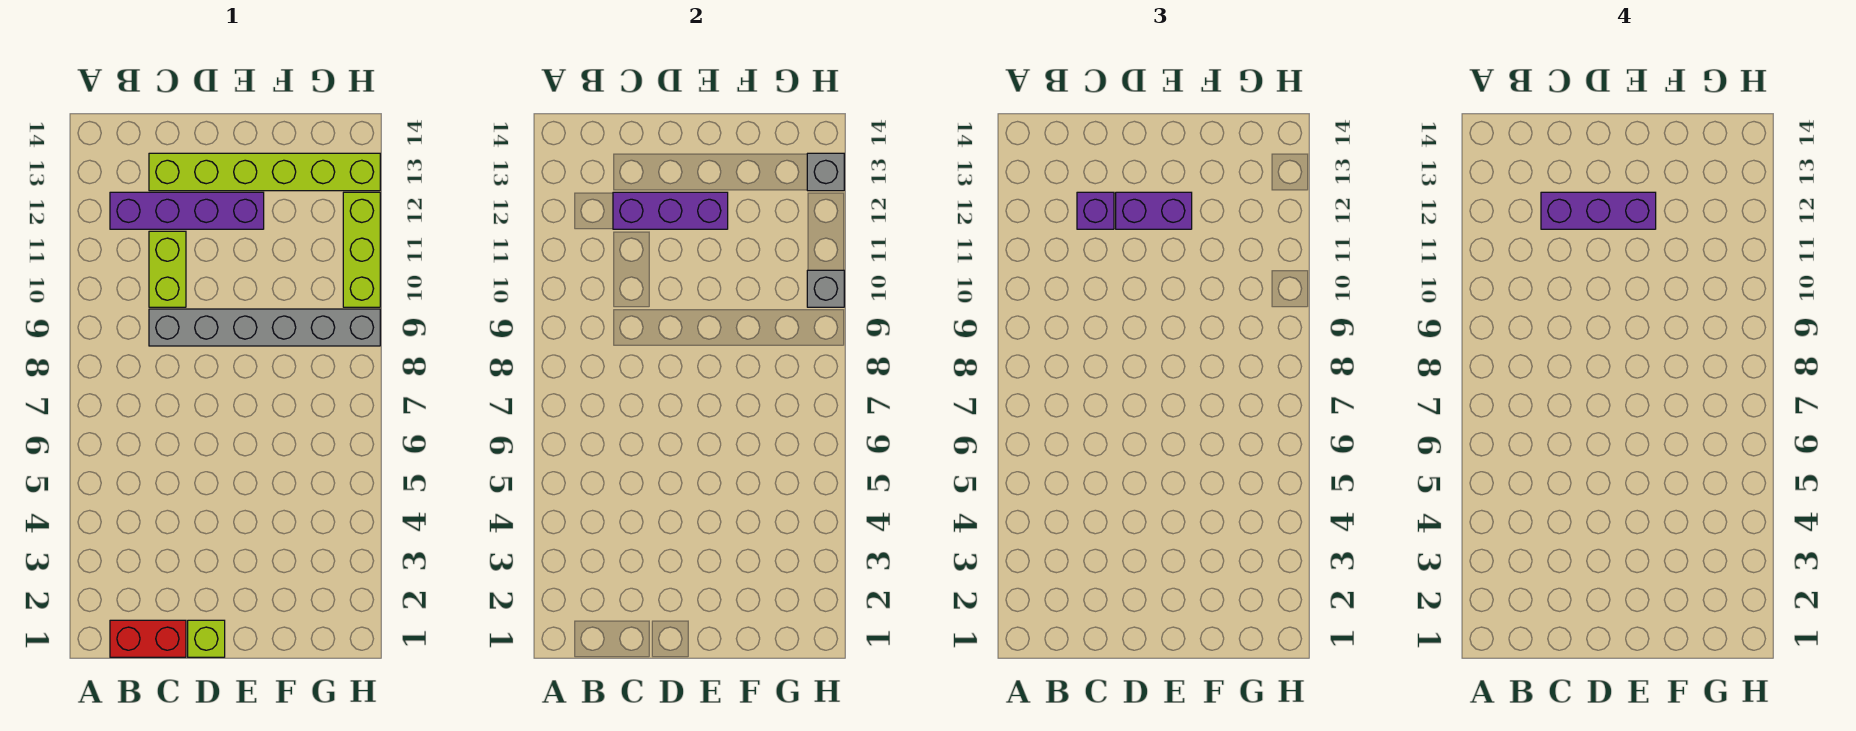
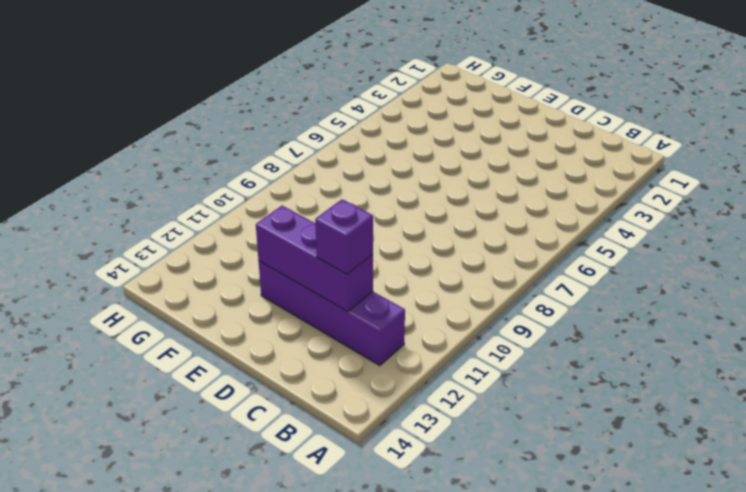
none -> red brick B1:C1 level 1
none -> grey brick C9:H9 level 1
none -> lime brick C10:C11 level 1

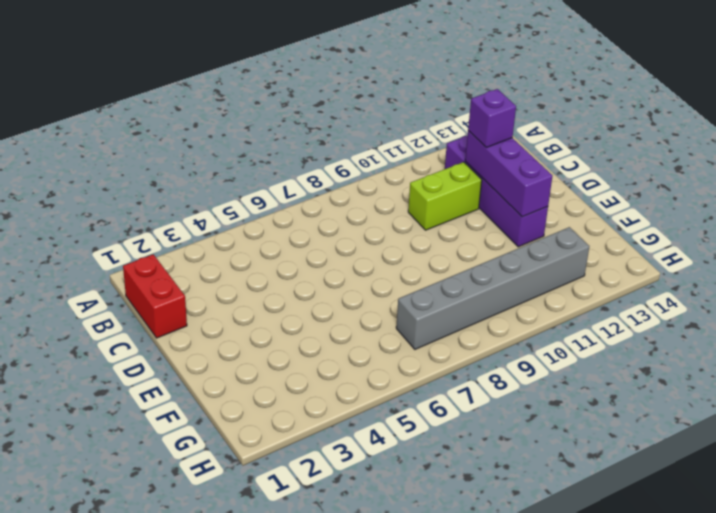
grey brick G7:G12 level 1 -> grey brick C9:H9 level 1
none -> lime brick C13:H13 level 1
none -> lime brick D1 level 1
none -> lime brick H10:H12 level 1

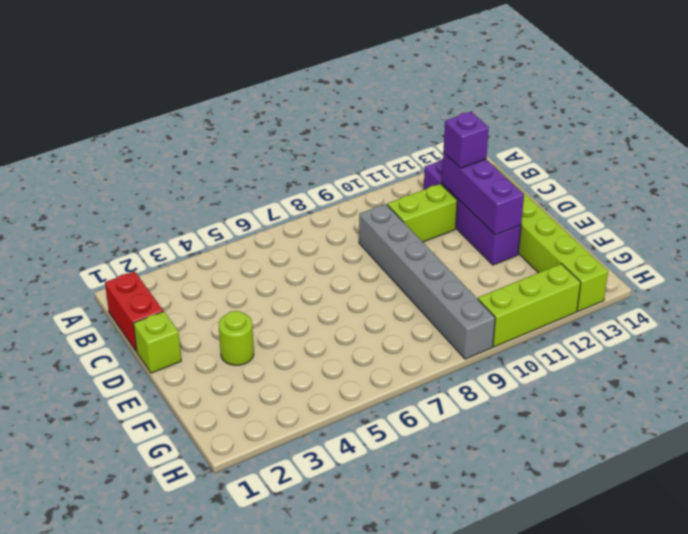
lime round brick E3 level 1 -> none
none -> grey brick H10 level 2
none -> grey brick H13 level 2
none -> purple brick D12:E12 level 3

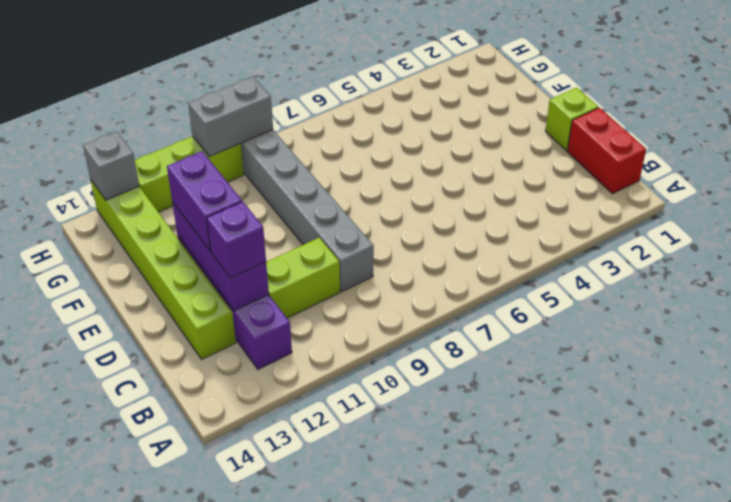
grey brick H9:H10 level 2 -> grey brick H10 level 2
none -> purple brick C12:E12 level 4

